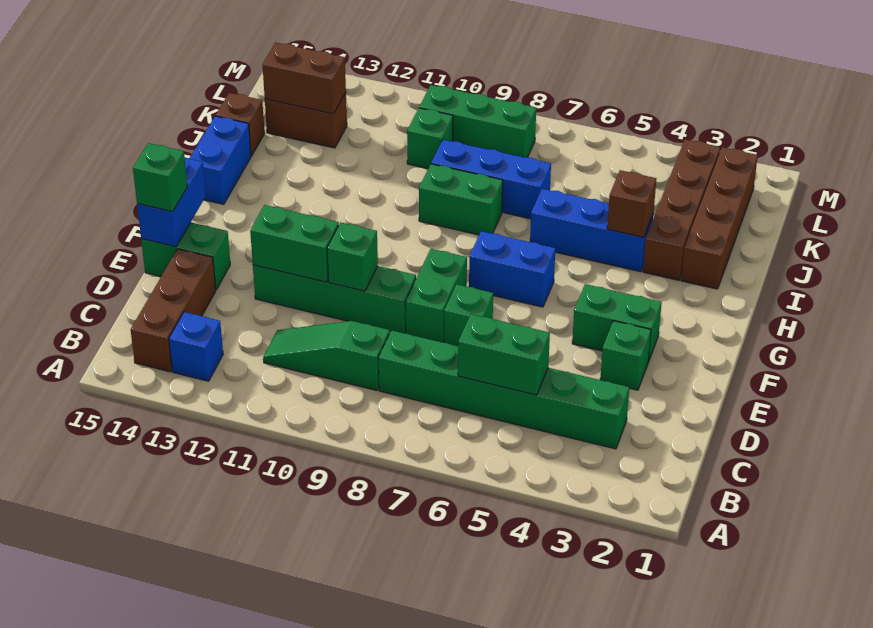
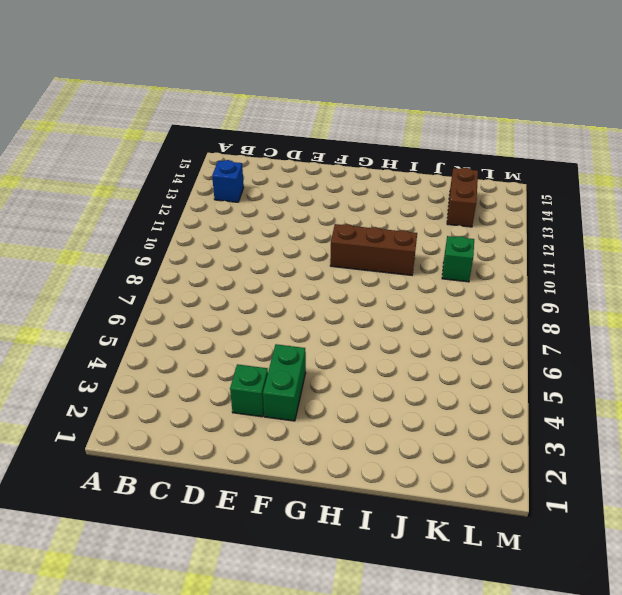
brown brick G10:I10 level 1 -> brown brick B14:D14 level 1
none -> green brick C3:C8 level 1
none -> green slope C9:C11 level 1 top 9
none -> green brick E7 level 1

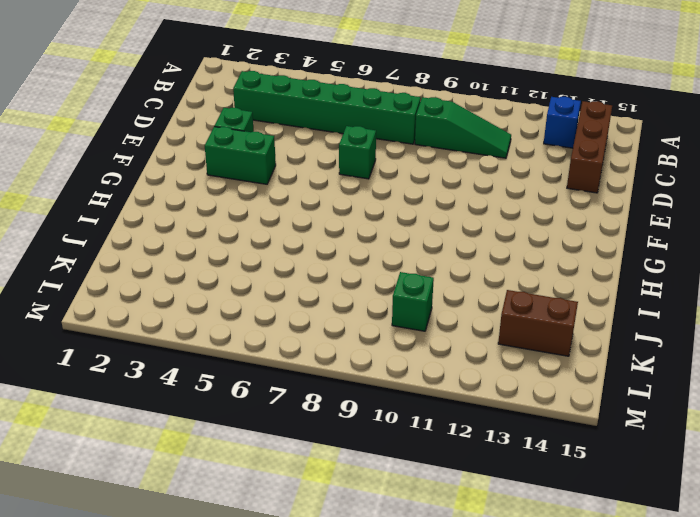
none -> green brick E8:F8 level 1
none -> green brick E9:E12 level 1
none -> green brick E14:E15 level 1

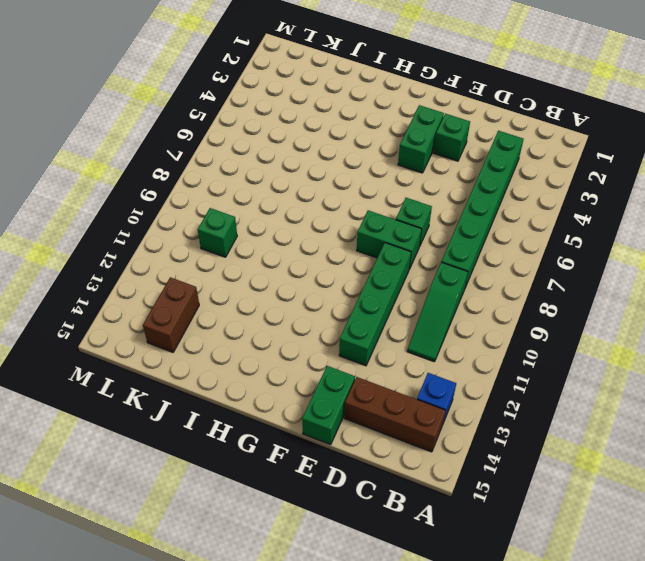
none -> blue brick G6:G7 level 1
none -> blue brick H15:I15 level 1
none -> brown brick I2:L2 level 1

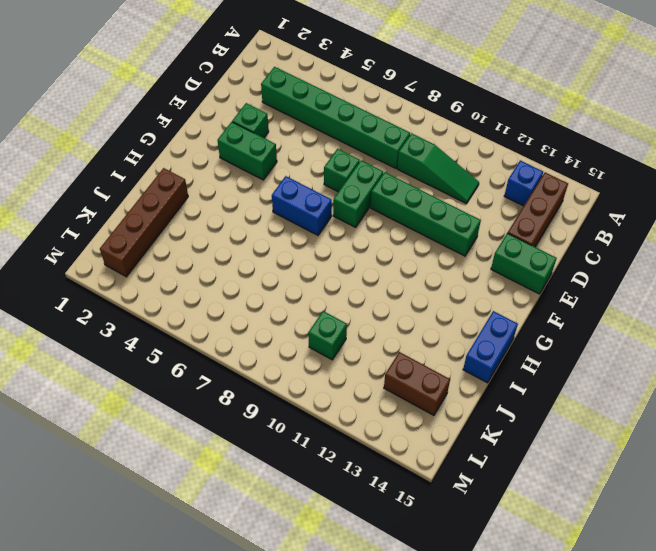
none -> brown brick I3:L3 level 1
none -> blue brick I4:I6 level 1
none -> green brick I8:I9 level 1

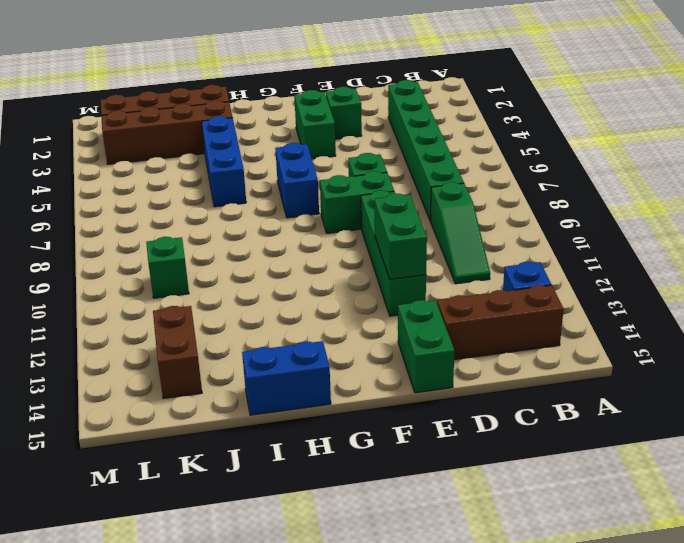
none -> green brick I8:I9 level 1
none -> blue brick J7:J9 level 1
none -> brown brick J15 level 1

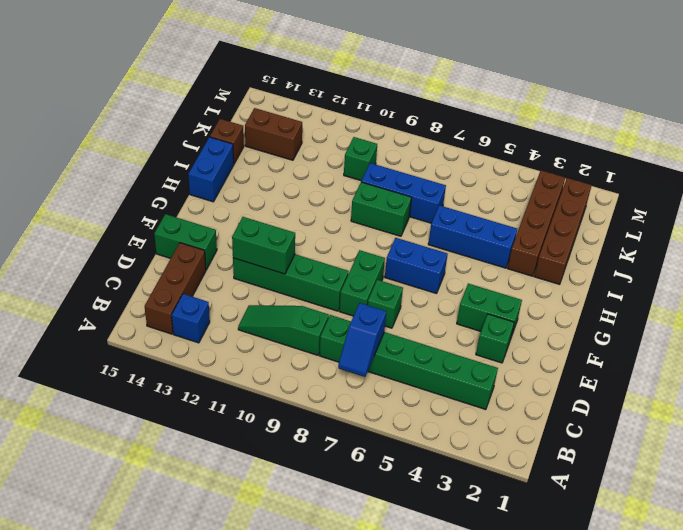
blue slope B7:C7 level 2 top C -> none
none -> green brick L8:L10 level 1
none -> green brick C5:C6 level 2
none -> green brick E10 level 2

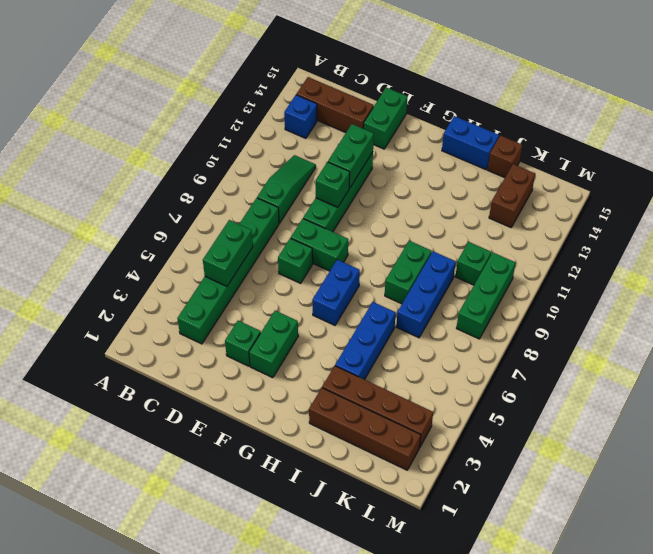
none -> blue brick E15:F15 level 2
none -> brown brick I4 level 2
none -> brown brick K13:K14 level 2

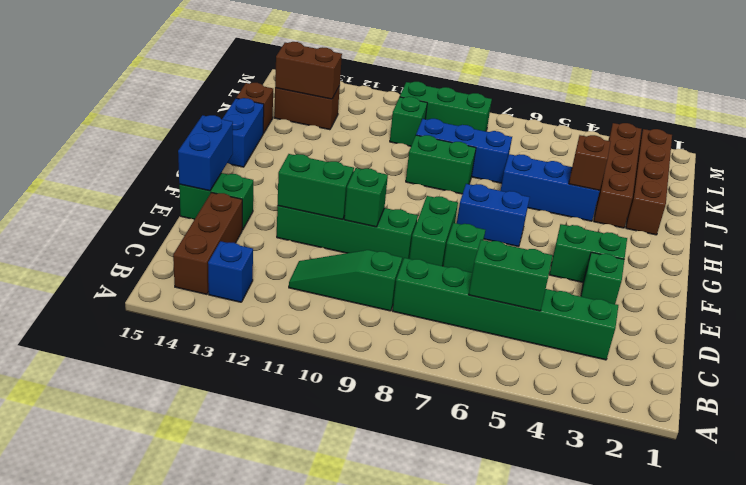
none -> green brick E15 level 3

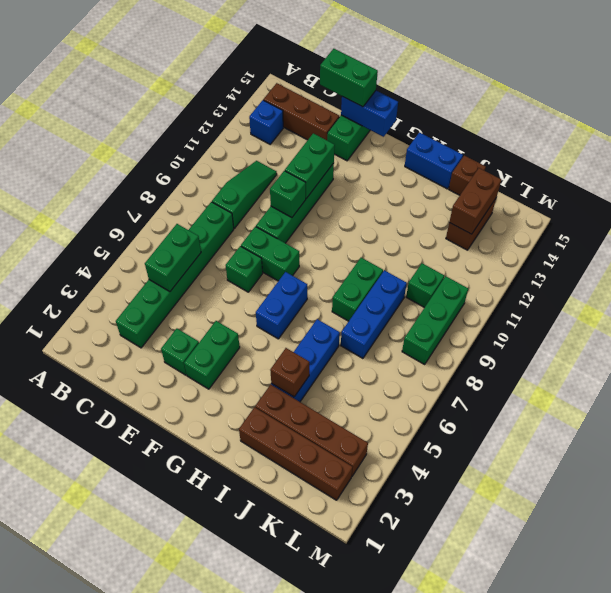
green brick D15:E15 level 3 -> green brick E15 level 3

